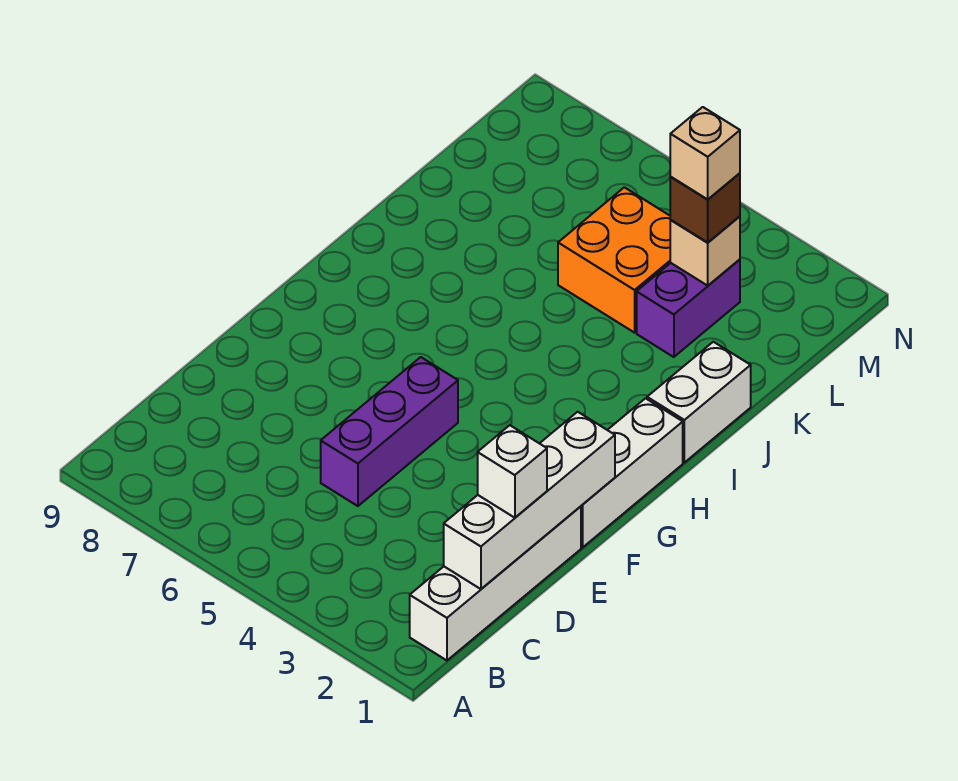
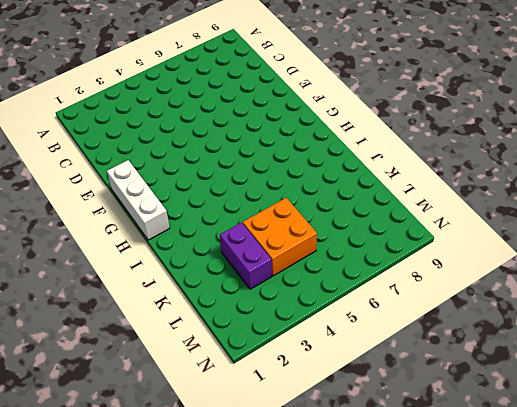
none -> white brick B1:E1 level 1
none -> purple brick D5:F5 level 1

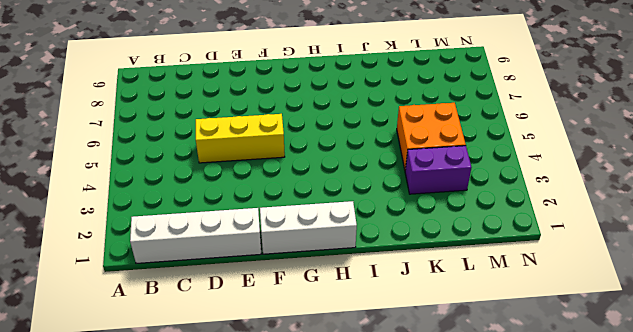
yellow brick D5:F5 level 1 -> purple brick D5:F5 level 1
none -> white brick I1:J1 level 1
none -> white brick C1:F1 level 2

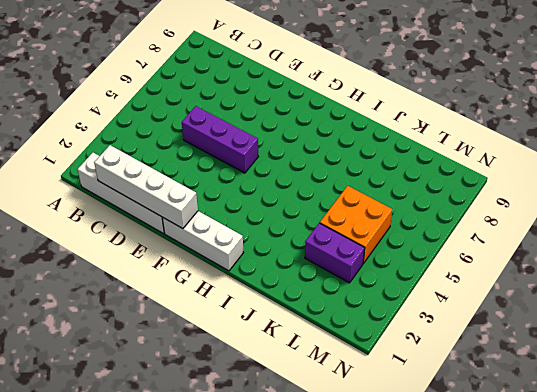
none -> white brick I1:J1 level 1
none -> tan brick L3 level 2

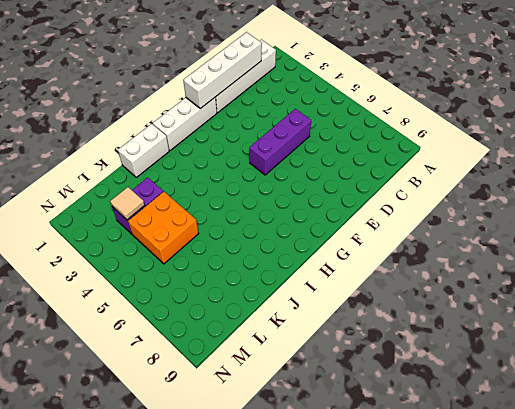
tan tile L3 level 2 -> tan brick L3 level 2
none -> white brick D1 level 3
none -> brown brick L3 level 3

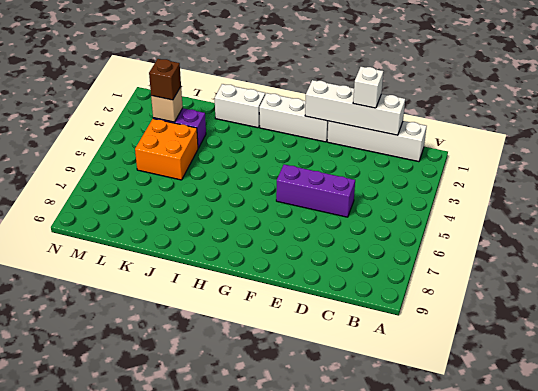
none -> tan brick L3 level 4

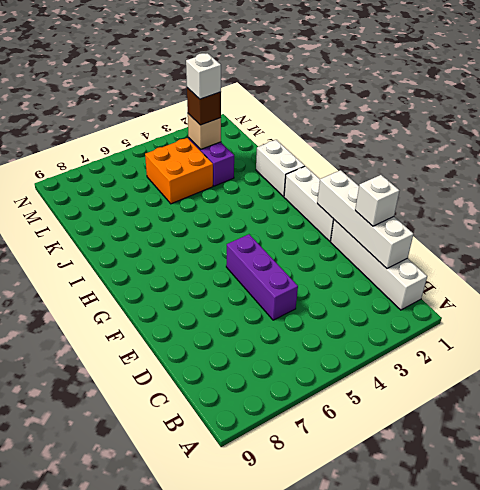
white brick L3 level 4 -> tan brick L3 level 4

